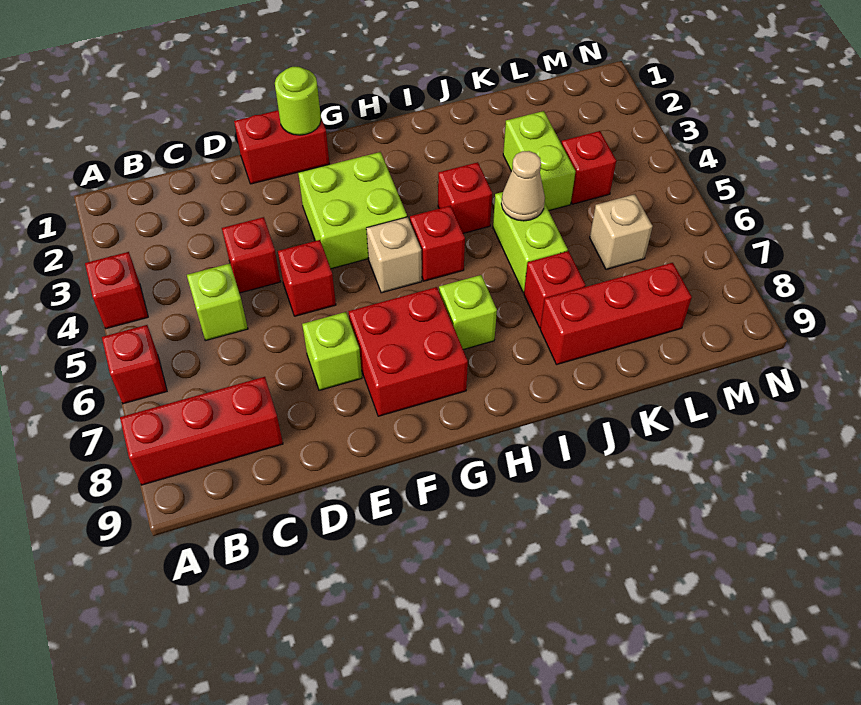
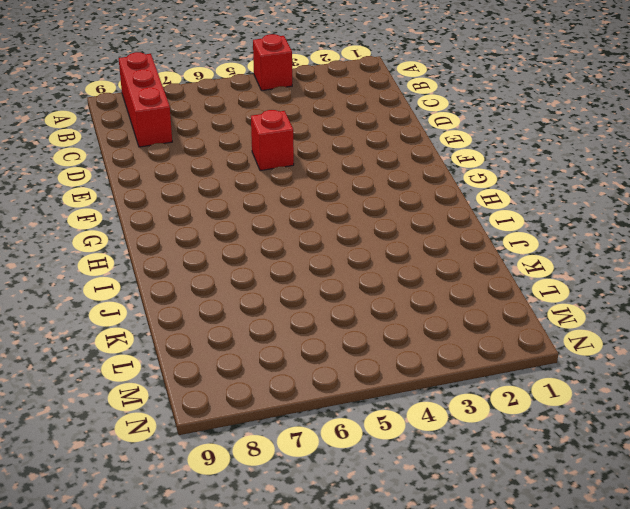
none -> red brick A6 level 1
none -> lime brick C5 level 1
none -> red brick D4 level 1

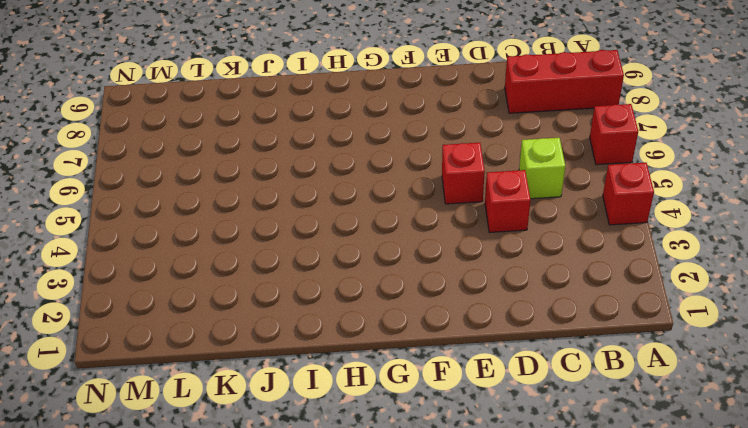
none -> red brick E1:F1 level 1
none -> lime brick E7 level 1
none -> lime brick F3:G4 level 1

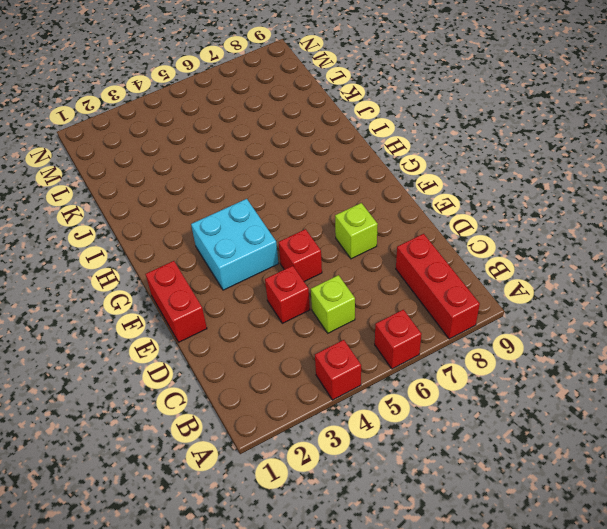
cyan brick F3:G4 level 1 -> lime brick F3:G4 level 1
none -> red brick F7:G8 level 1
none -> tan brick G5 level 1
none -> red brick H5 level 1

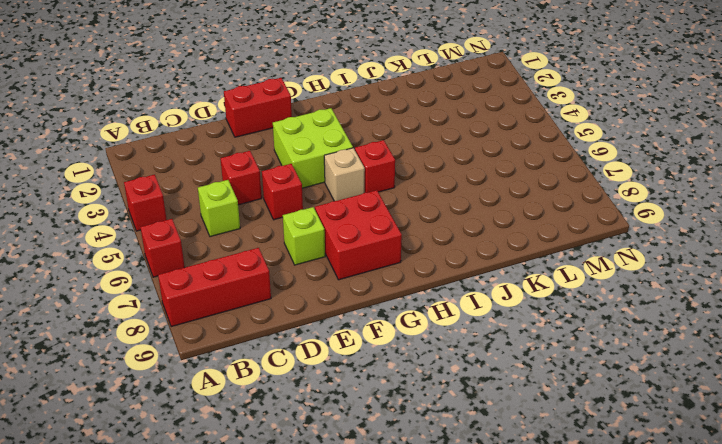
none -> lime brick H7 level 1
none -> red brick I4 level 1
none -> lime brick J5:J6 level 1

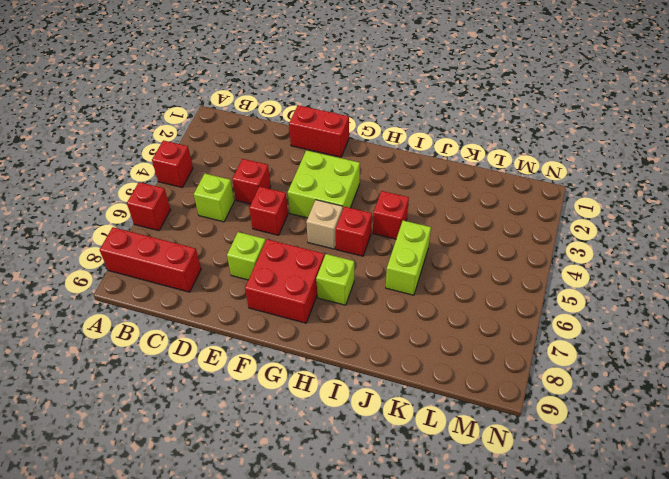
none -> red brick J7 level 1
none -> red brick J8:L8 level 1
none -> lime brick K3:K4 level 1

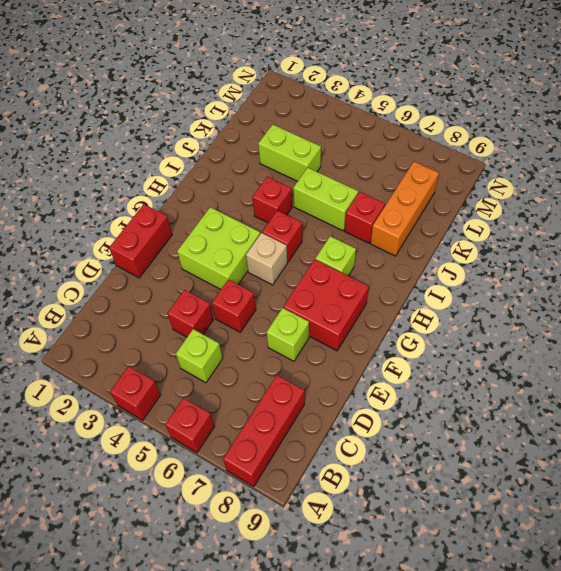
orange brick J8:L8 level 1 -> red brick J8:L8 level 1
none -> red brick L4 level 1
none -> tan brick L6 level 1
none -> lime round brick F1 level 2

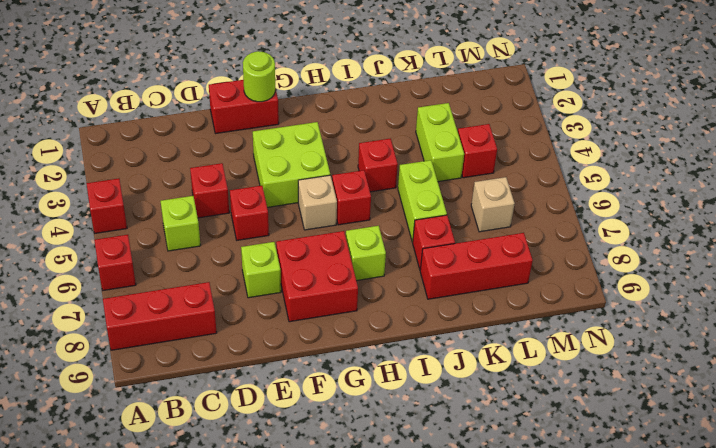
none -> tan cone J5 level 2

